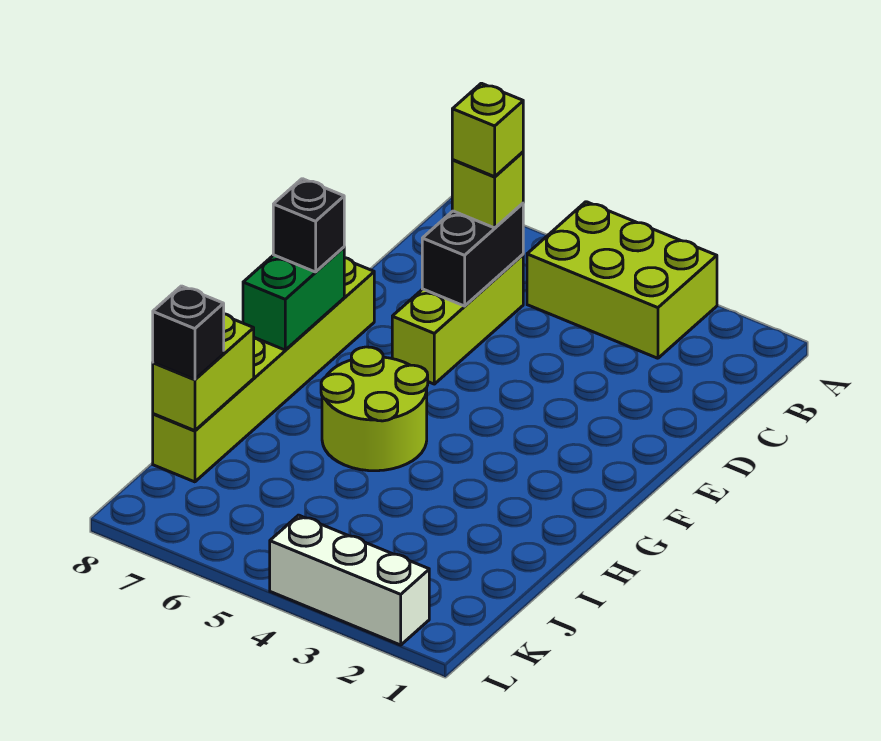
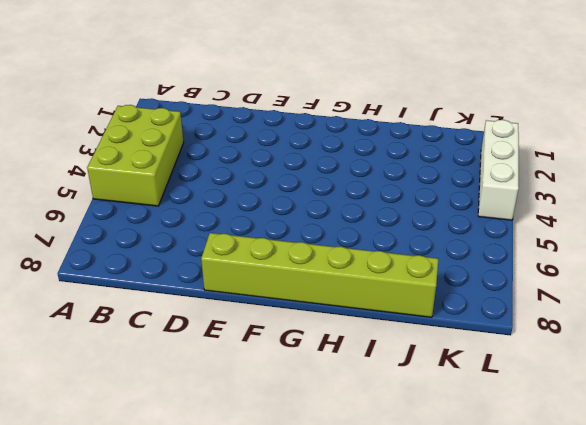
none -> lime brick C6:E6 level 1
none -> lime round brick G5:H6 level 1
none -> black brick C6:D6 level 2

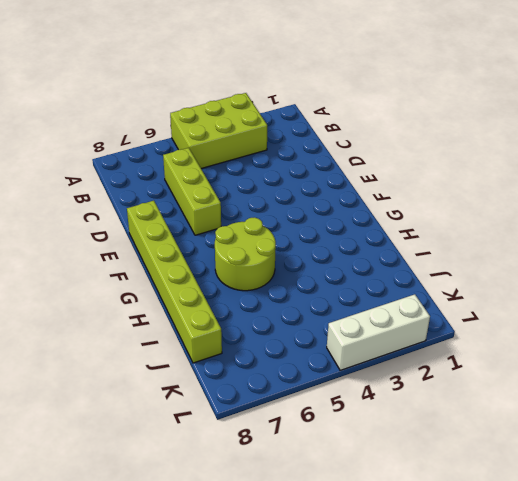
none -> black brick C6:D6 level 2
none -> green brick F8:G8 level 2
none -> lime brick I8:J8 level 2

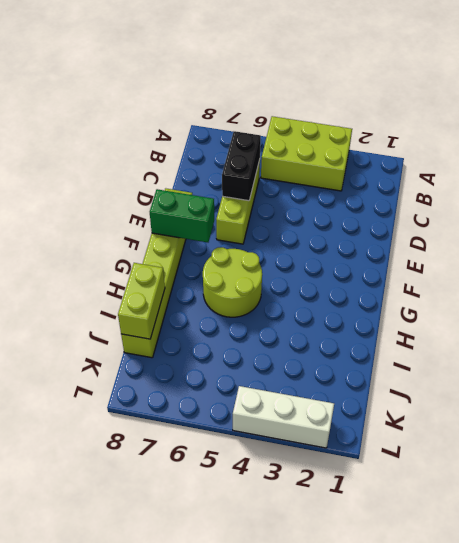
green brick F7:F8 level 2 -> green brick F8:G8 level 2
none -> lime brick C6 level 3
none -> black brick F8 level 3
none -> black brick J8 level 3

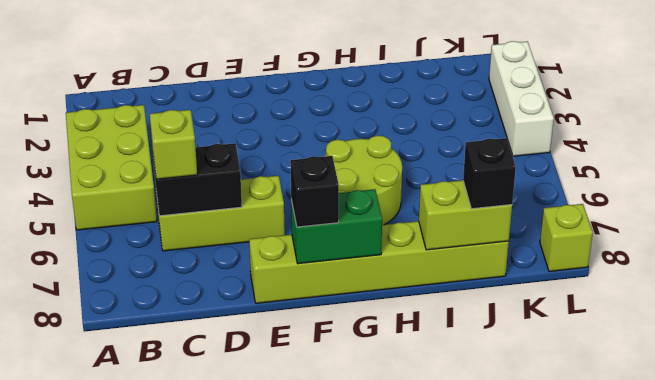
lime brick L8 level 1 -> lime brick C6 level 4

